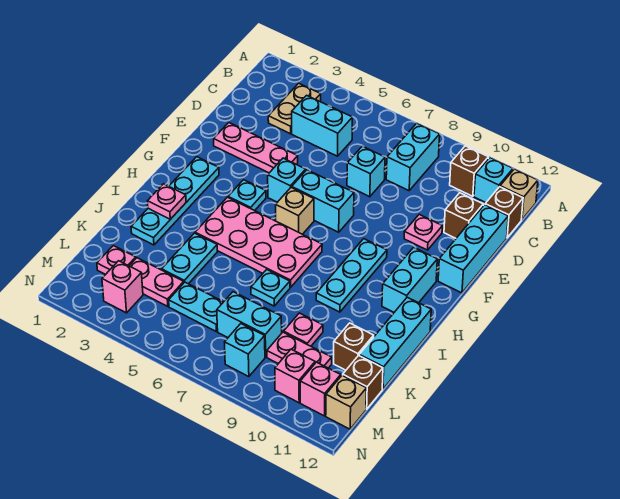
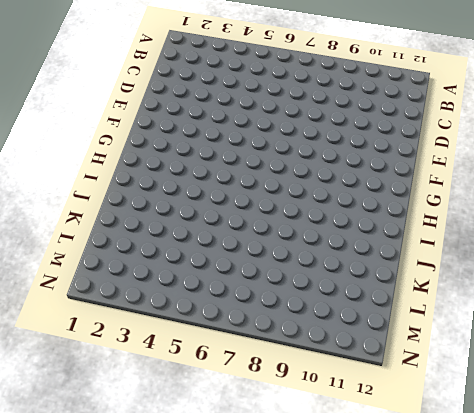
none -> tan plate B3:C3 level 1
none -> cyan brick B8:C8 level 1
none -> brown brick B10 level 1
none -> cyan brick B11 level 1

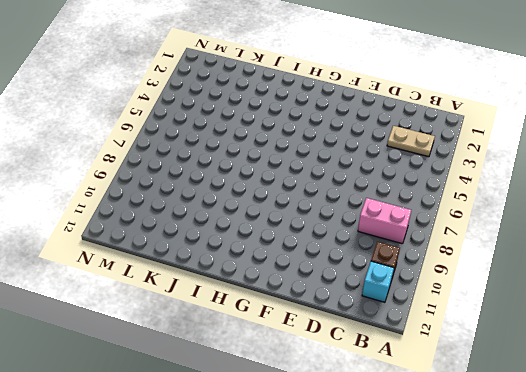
pink brick B8:C8 level 1 -> cyan brick B8:C8 level 1
none -> tan brick B12 level 1
none -> cyan brick C4:C5 level 1
none -> brown brick C12 level 1
none -> cyan brick D7 level 1

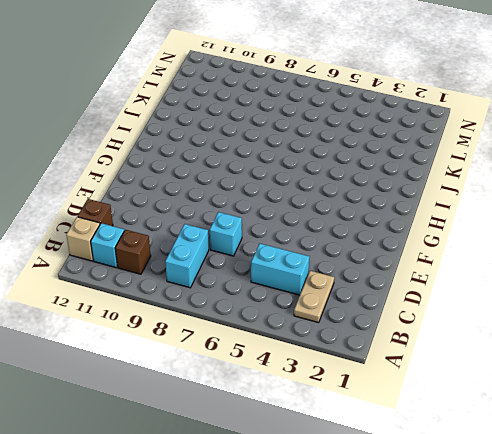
none -> brown brick D11 level 1
none -> cyan brick D12:F12 level 1
none -> pink plate E2:E4 level 1
none -> pink plate E10 level 1

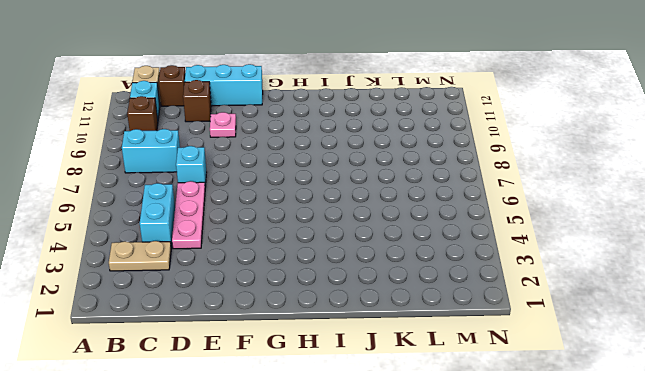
pink plate D4:D6 level 1 -> pink plate E2:E4 level 1
none -> cyan brick F5 level 1
none -> cyan brick F6:F7 level 1
none -> cyan plate G2:J2 level 1
none -> cyan plate G4 level 1

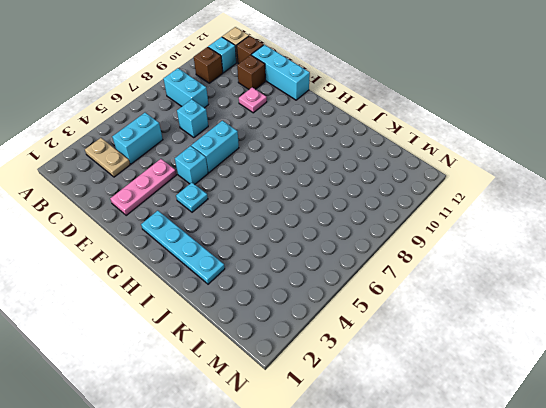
none -> tan brick G6 level 1
none -> cyan plate G9:I9 level 1
none -> cyan brick G11:H11 level 1
none -> pink plate H4:I7 level 1

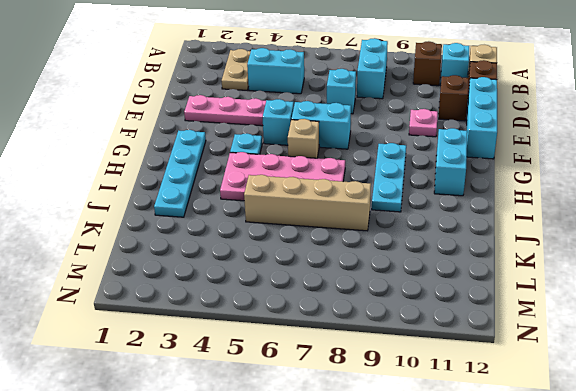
tan brick J5:J8 level 1 -> cyan plate J7 level 1
none -> cyan brick I12:K12 level 1
none -> cyan plate J4:K4 level 1
none -> pink plate K9 level 1
none -> brown brick K11 level 1

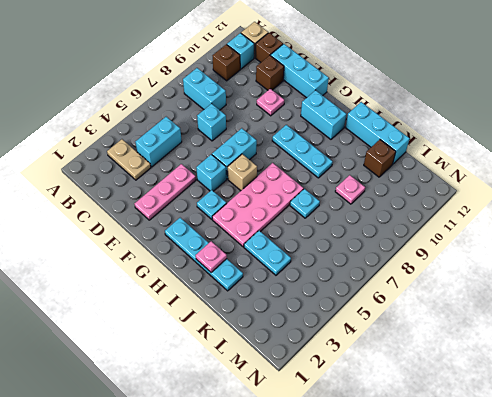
none -> pink plate L2 level 1
none -> pink plate L3:L4 level 1
none -> cyan plate L5:L6 level 1
none -> cyan brick L7:L8 level 1

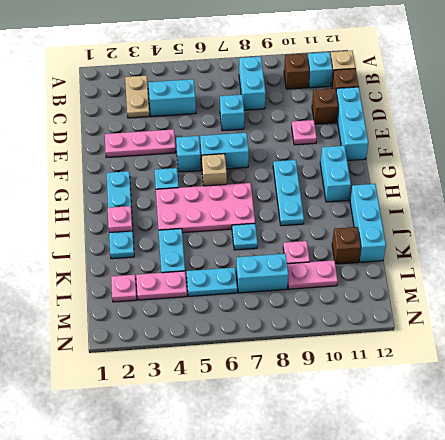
none -> brown brick L12 level 1
none -> pink brick M3 level 1
none -> cyan brick M8 level 1
none -> pink brick M10 level 1

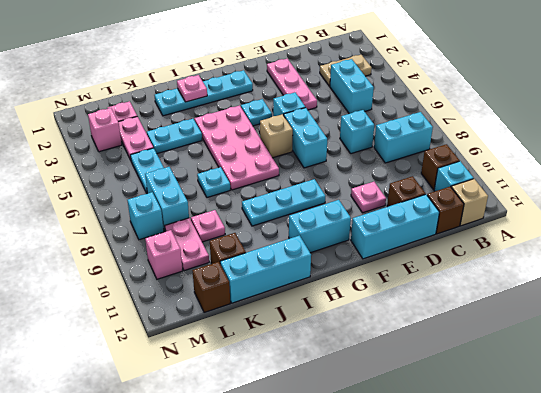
none -> pink brick M11 level 1
none -> tan brick M12 level 1

